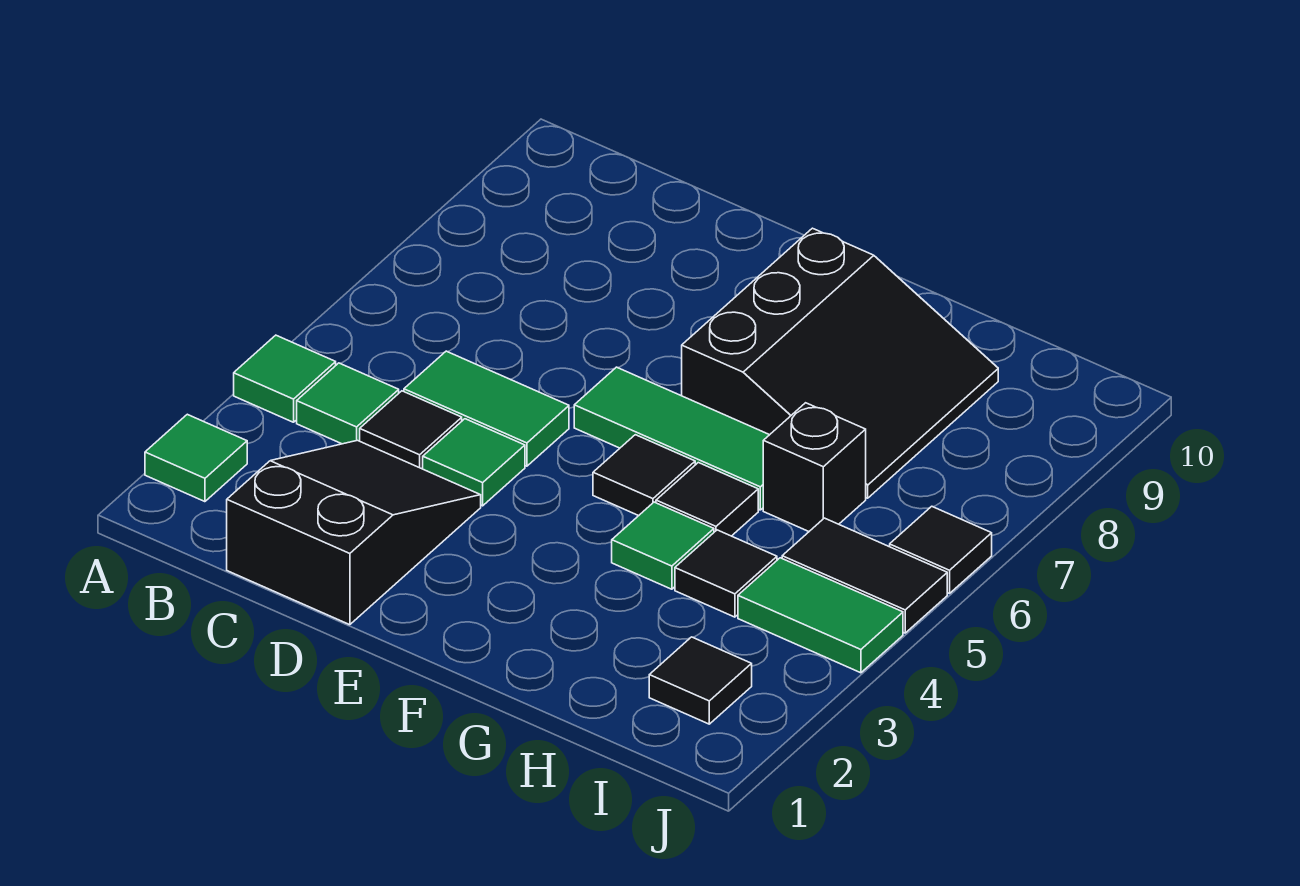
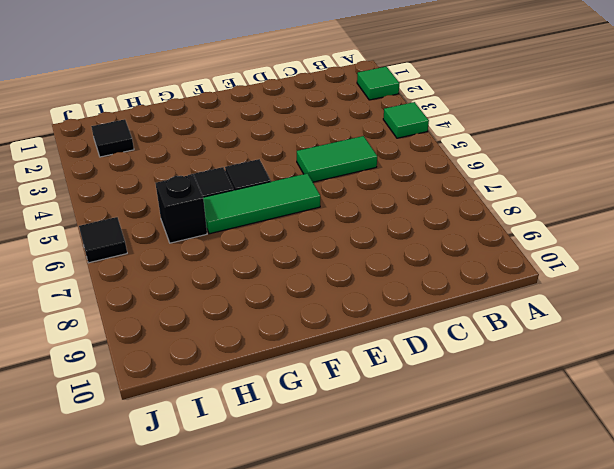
none -> green tile B4 level 1
none -> black slope C1:D3 level 1 top 1
none -> black tile C4 level 1

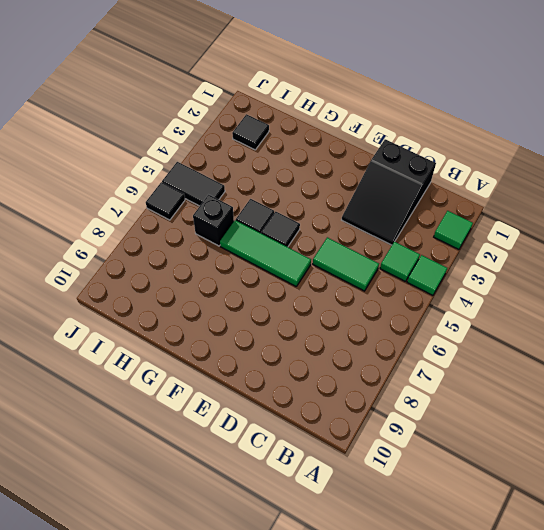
none -> black tile C4 level 1
none -> green tile D4 level 1
none -> black slope F7:H9 level 1 top F

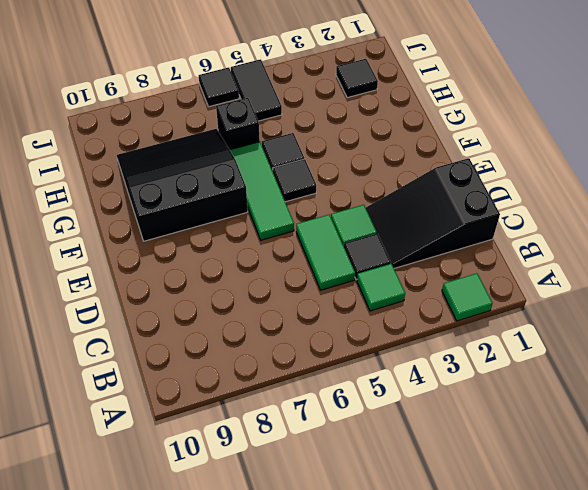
none -> green tile A4 level 1
none -> green tile G4 level 1
none -> black tile H4 level 1

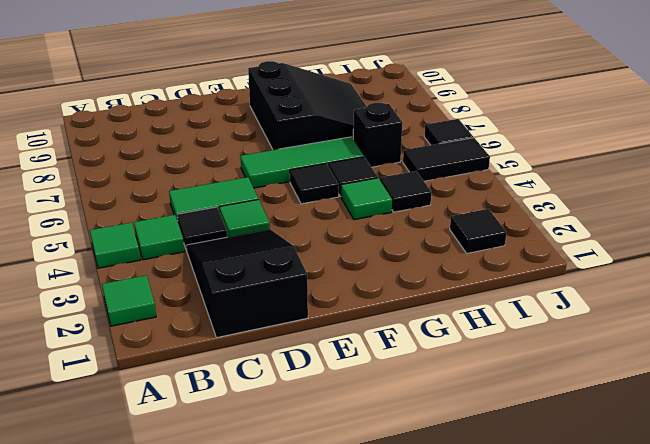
none -> green tile I4:J4 level 1

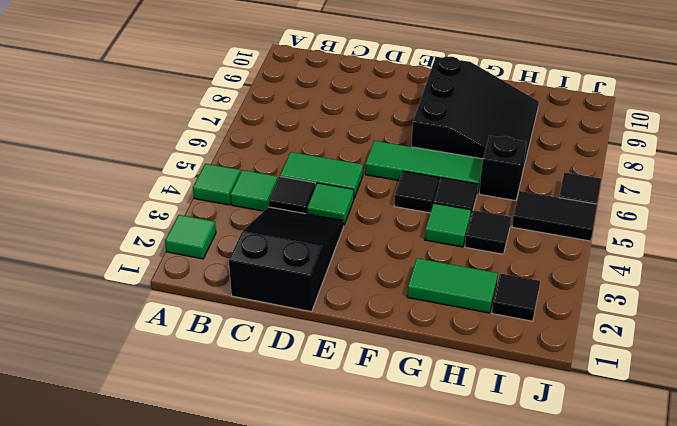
green tile G2:H2 level 1 -> green tile I4:J4 level 1

